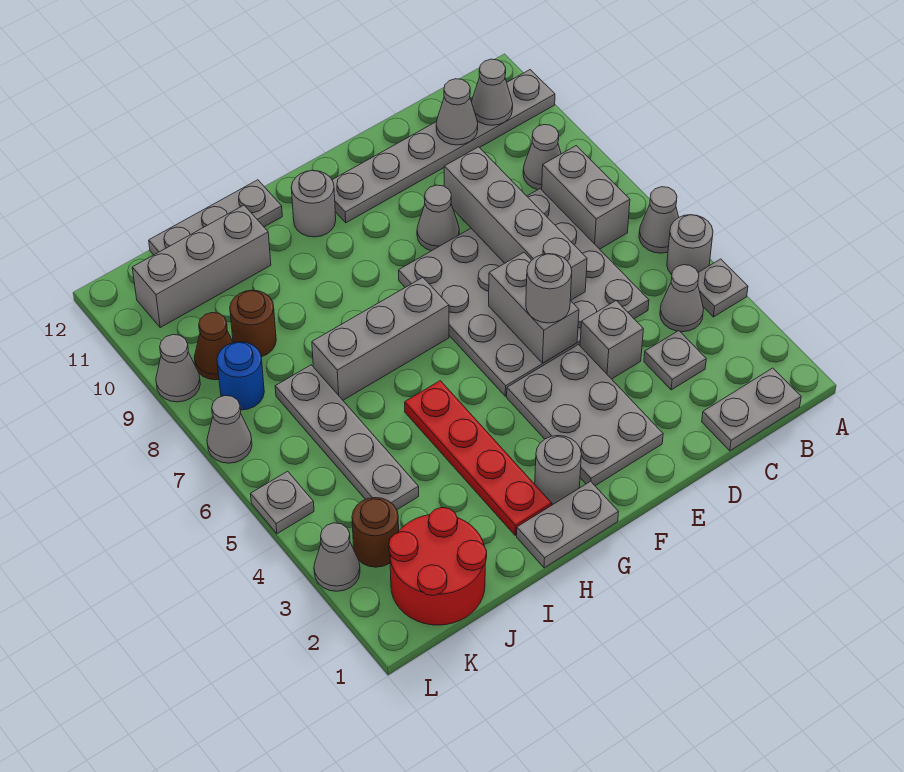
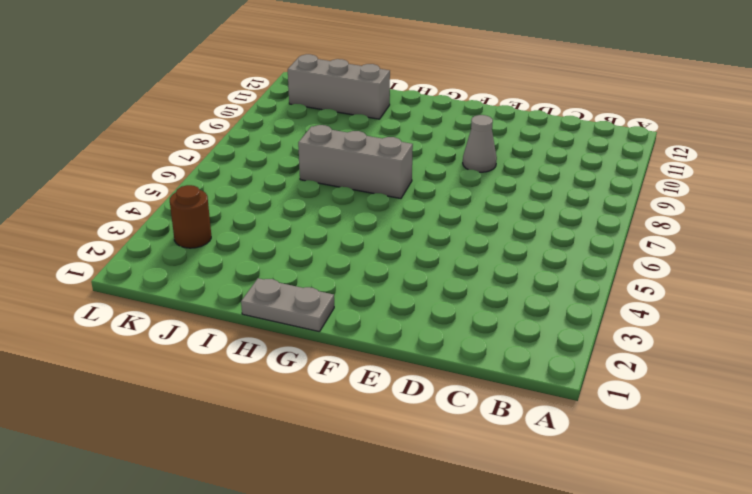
none -> grey plate A4 level 1
none -> grey round brick A5 level 1
none -> grey cone A6 level 1
none -> grey plate A11:F11 level 1

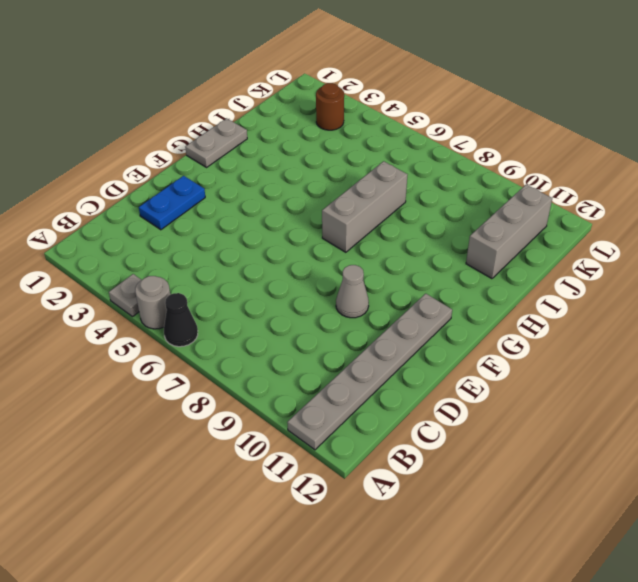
black cone A6 level 1 -> grey cone A6 level 1
blue plate D2:E2 level 1 -> grey plate E2:F4 level 1
none -> grey plate B1:C1 level 1
none -> grey cone B4 level 1
none -> grey brick B7:B8 level 1
none -> grey cone B9 level 1

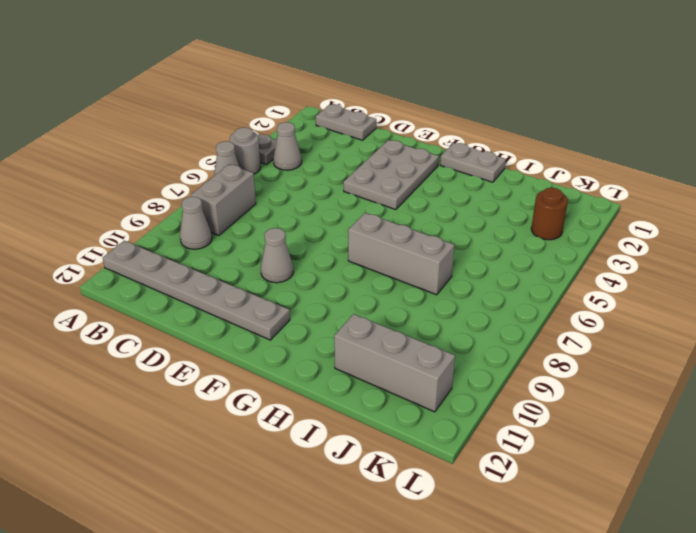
none -> grey plate C3 level 1
none -> grey plate C5:F8 level 1
none -> grey brick D4 level 1
none -> grey round brick G2 level 1

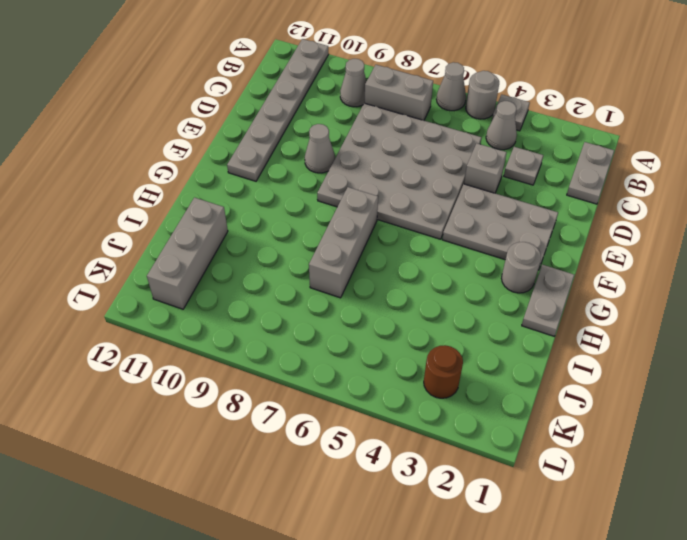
none -> grey round brick G11 level 1
none -> red plate H2:H5 level 1
none -> grey plate H12:J12 level 1
none -> red round brick J1:K2 level 1

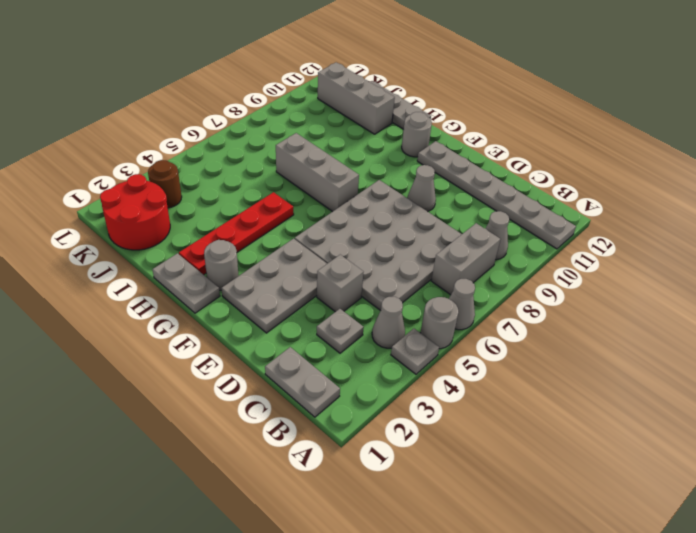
none -> grey plate J4:J7 level 1
none -> brown round brick J9 level 1
none -> blue round brick K8 level 1
none -> brown cone K9 level 1

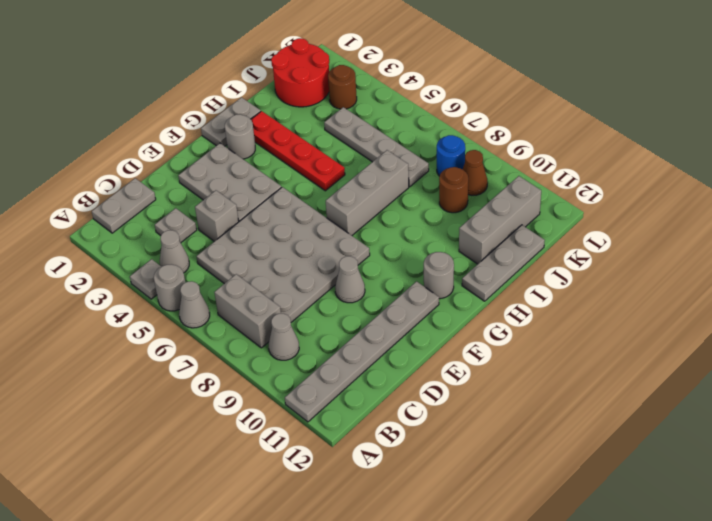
none -> grey cone L3 level 1
none -> grey plate L5 level 1
none -> grey cone L7 level 1
none -> grey cone L9 level 1

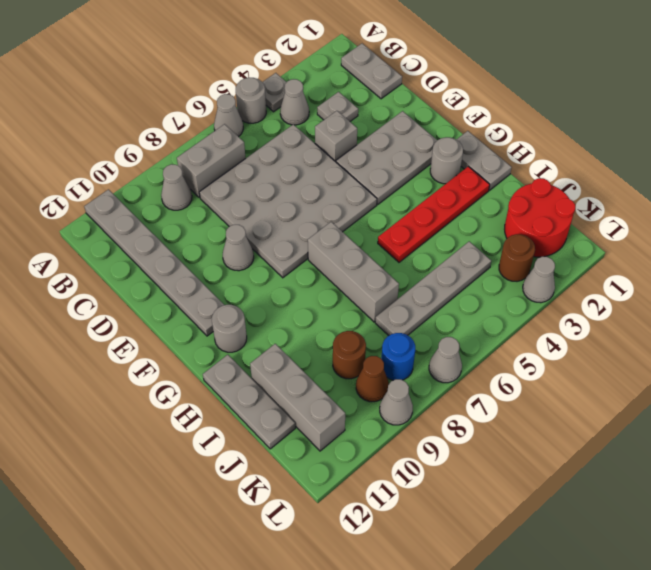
none -> grey plate L5 level 1
none -> grey cone B11 level 2
none -> grey cone C11 level 2
none -> grey brick D6:D9 level 2

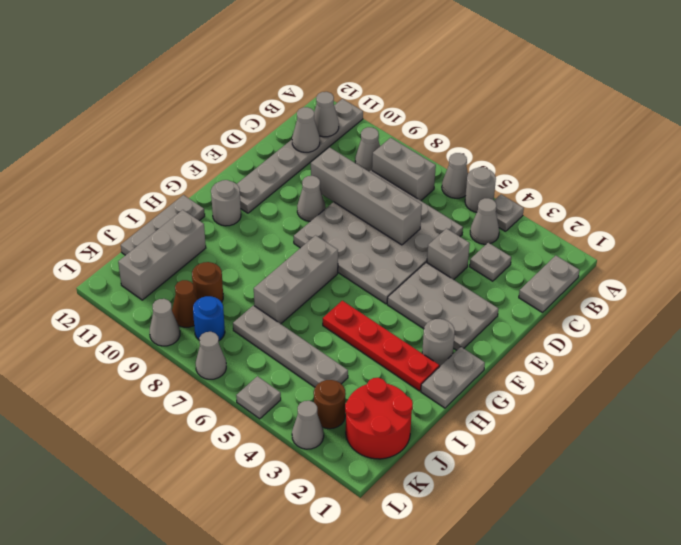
none -> grey brick E5:E6 level 2
none -> grey round brick E5 level 3

